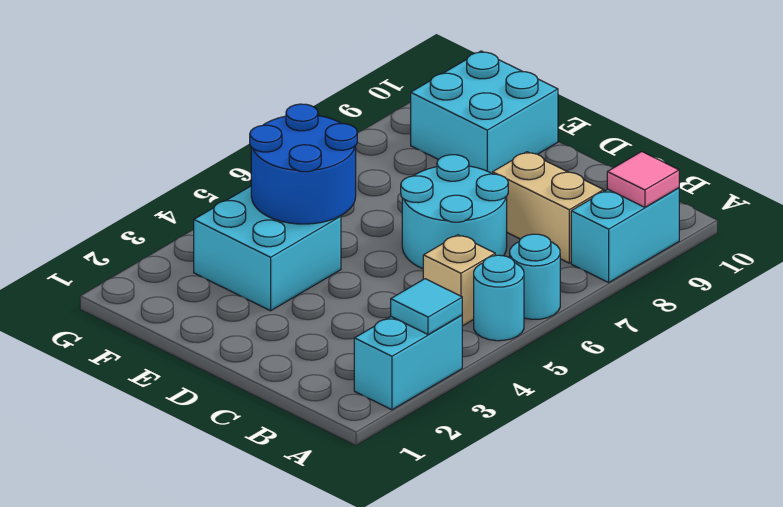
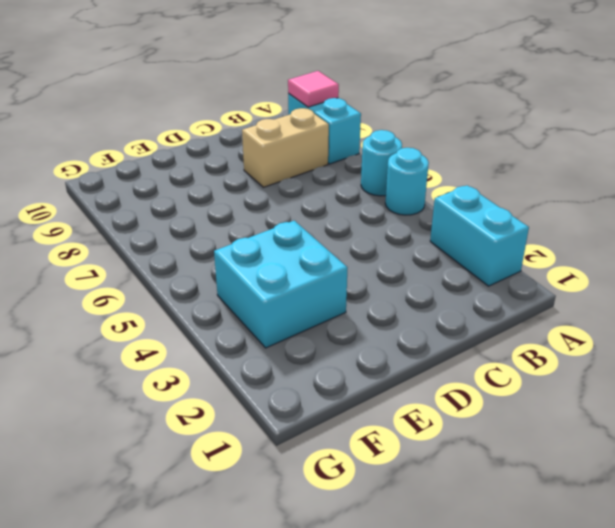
none -> tan brick B5 level 1
none -> cyan round brick C6:D7 level 1
none -> cyan brick E9:F10 level 1

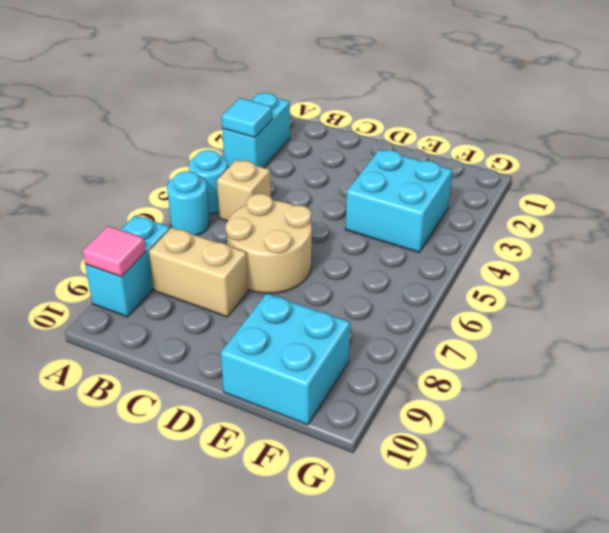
tan round brick C6:D7 level 1 -> cyan round brick C6:D7 level 1
none -> blue round brick E4:F5 level 2

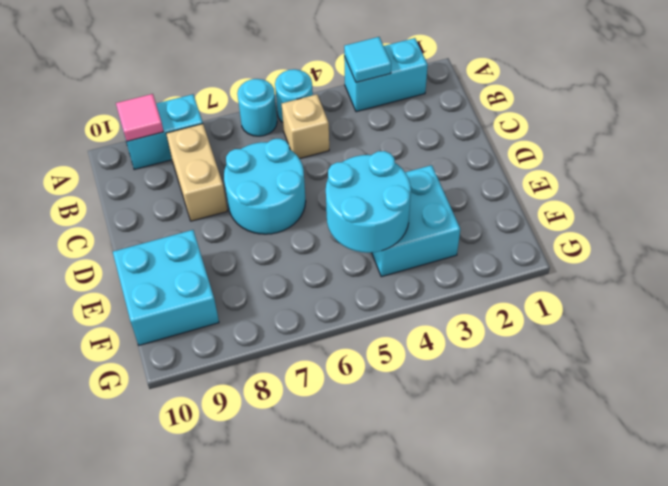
cyan round brick E4:F5 level 2 -> blue round brick E4:F5 level 2

